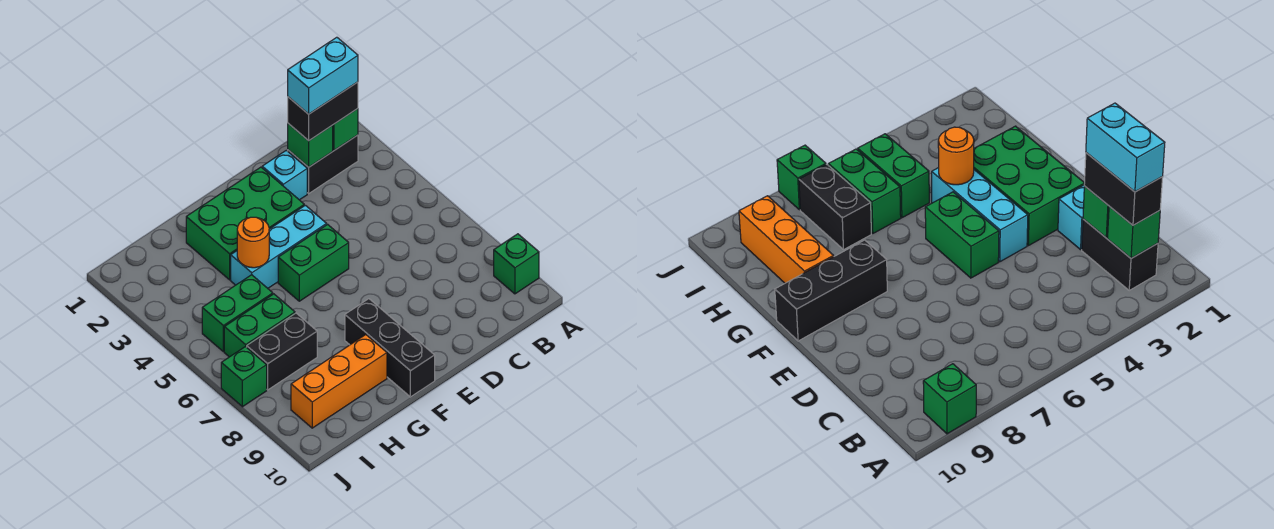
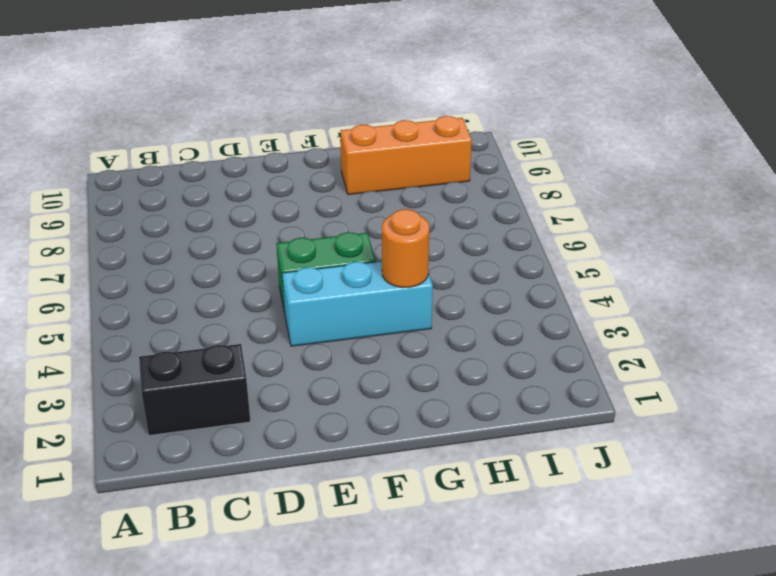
none -> green brick A9 level 1
none -> cyan brick D2 level 1
none -> green brick E2:G3 level 1

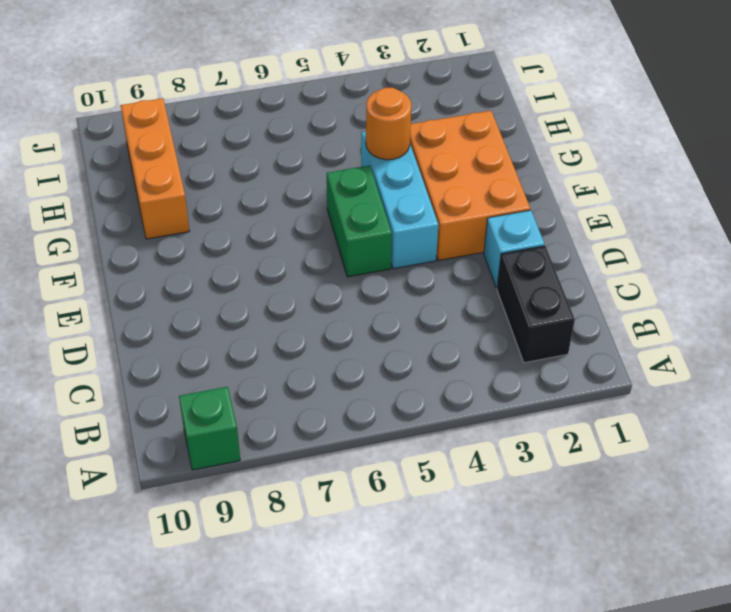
orange brick E2:G3 level 1 -> green brick E2:G3 level 1
none -> black brick F8:F10 level 1
none -> green brick H5:I5 level 1
none -> green brick H6:I6 level 1

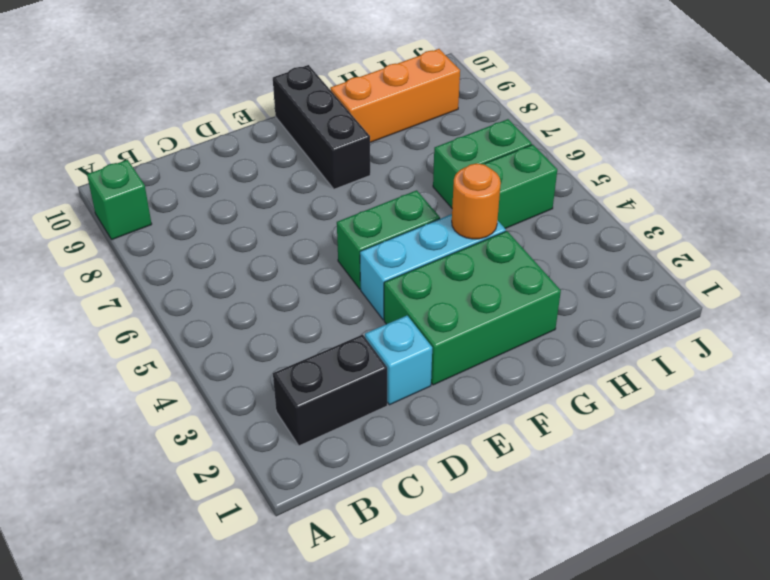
none -> black brick H7:I7 level 1
none -> green brick J7 level 1
none -> green brick B2 level 2

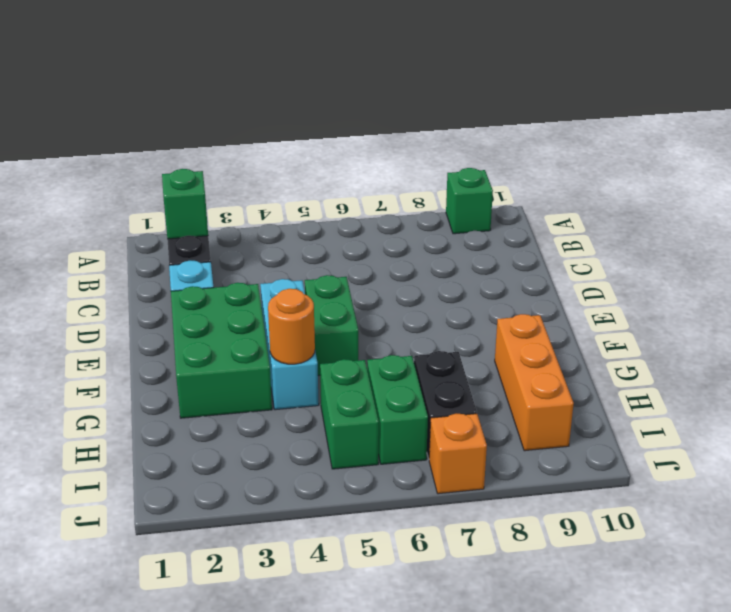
orange brick J7 level 1 -> green brick J7 level 1
none -> black brick F8:F10 level 1
none -> green brick C2 level 2
none -> black brick B2:C2 level 3

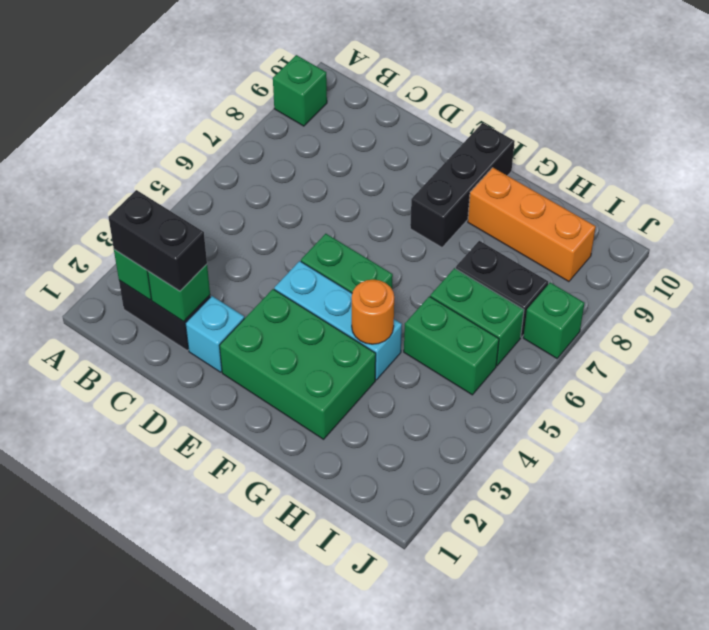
none -> cyan brick B2:C2 level 4

